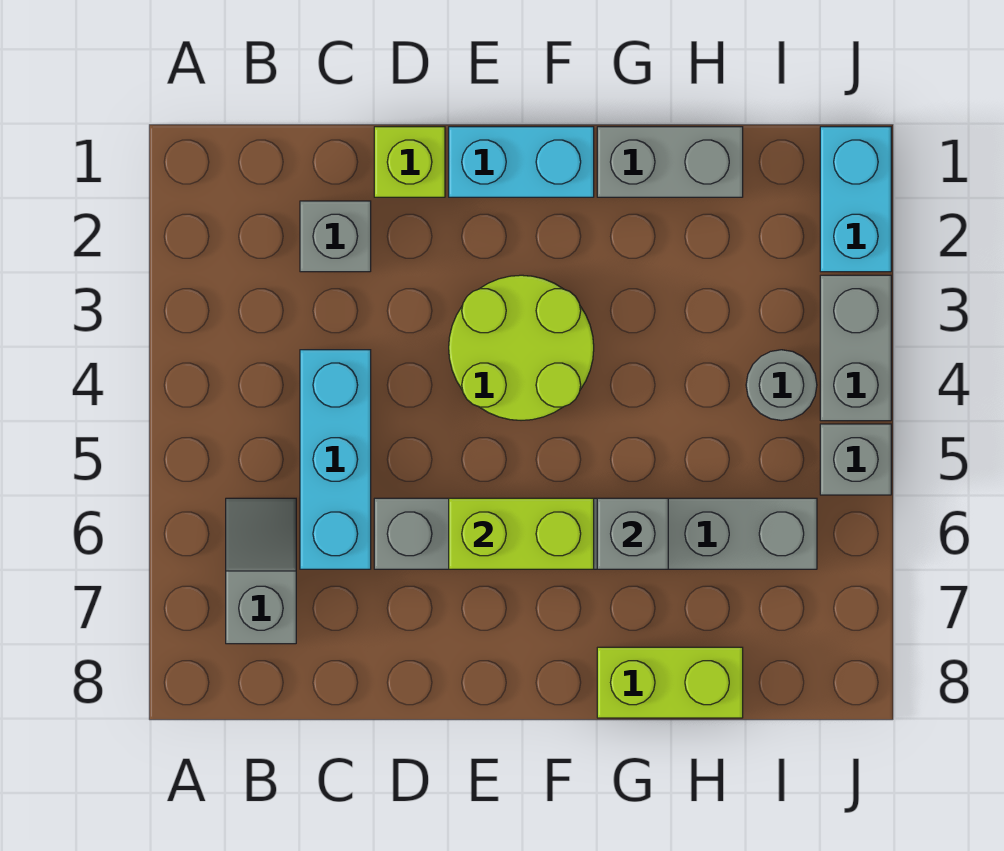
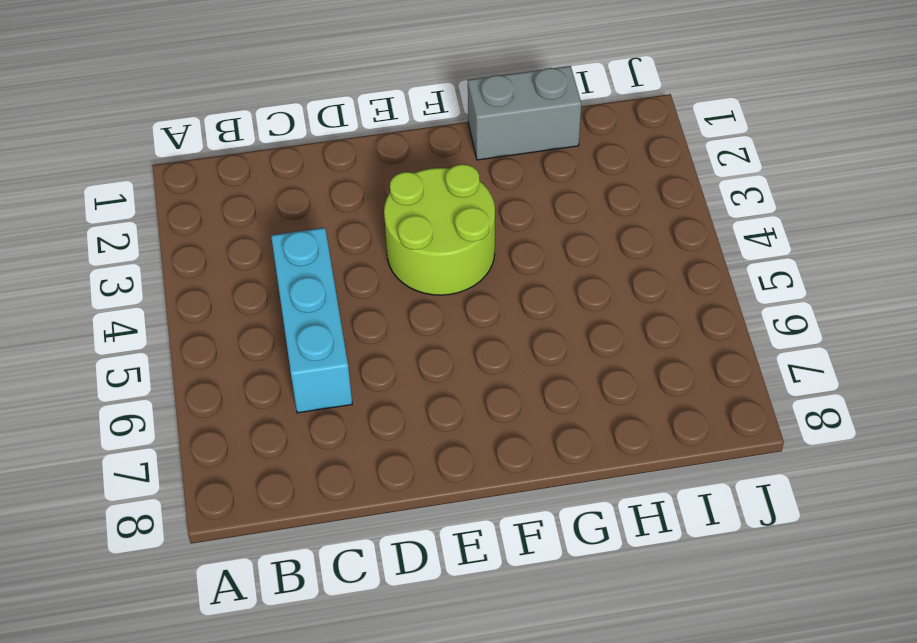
none -> grey slope B6:B7 level 1 top 7
none -> grey brick C2 level 1
none -> lime brick D1 level 1

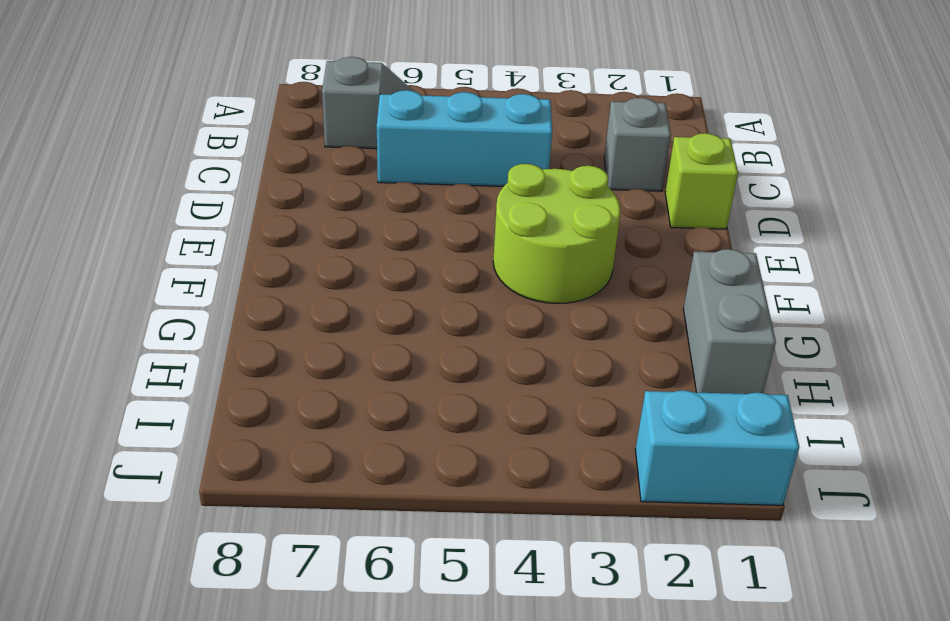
none -> grey brick D6:I6 level 1
none -> cyan brick E1:F1 level 1
none -> lime brick G8:H8 level 1

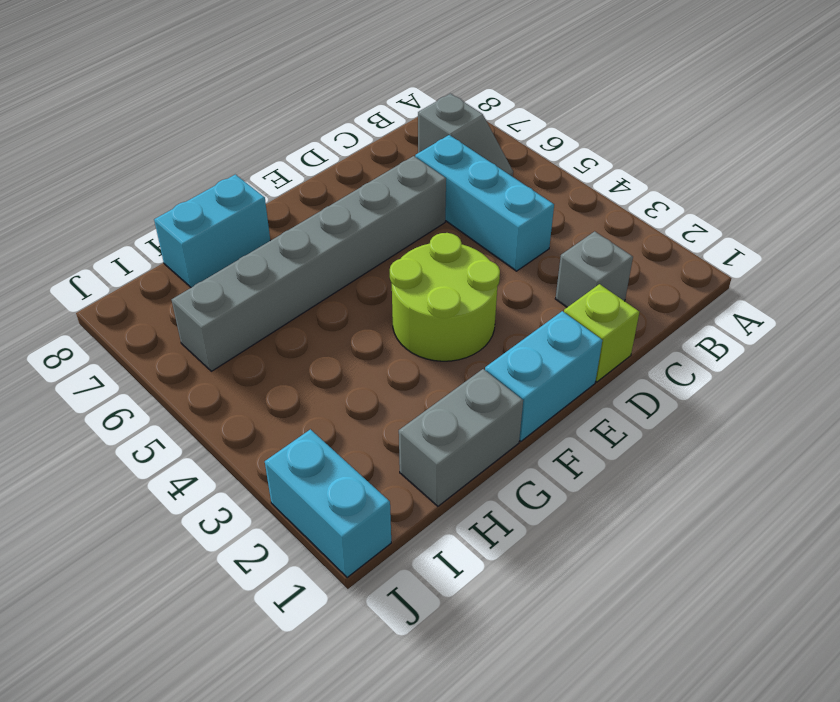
cyan brick G8:H8 level 1 -> lime brick G8:H8 level 1
none -> grey round brick I4 level 1
none -> grey brick J3:J4 level 1
none -> grey brick J5 level 1

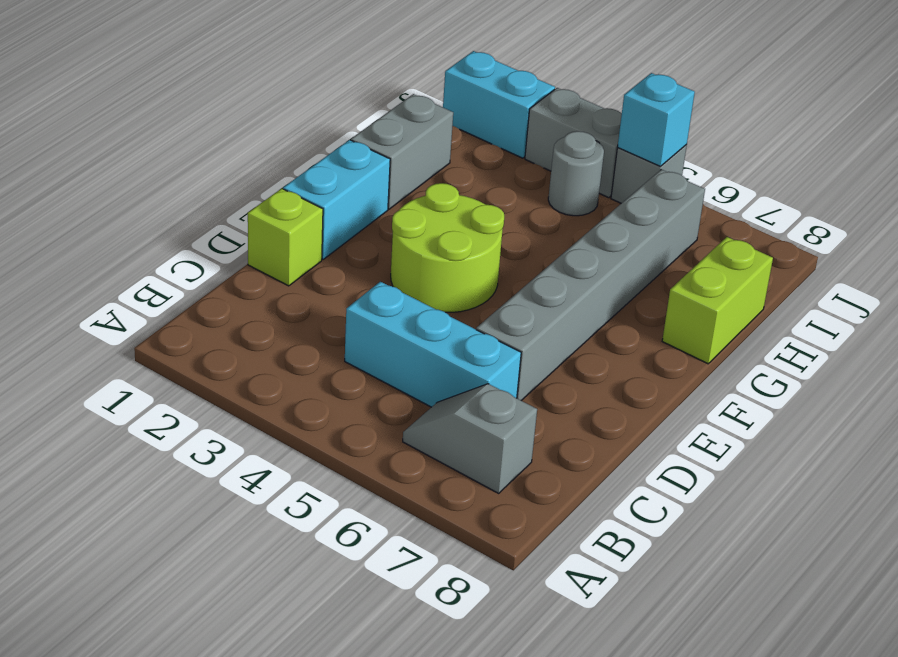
cyan brick J5 level 2 -> none
none -> grey brick C2 level 1
none -> lime brick E6:F6 level 2
none -> grey brick G6 level 2

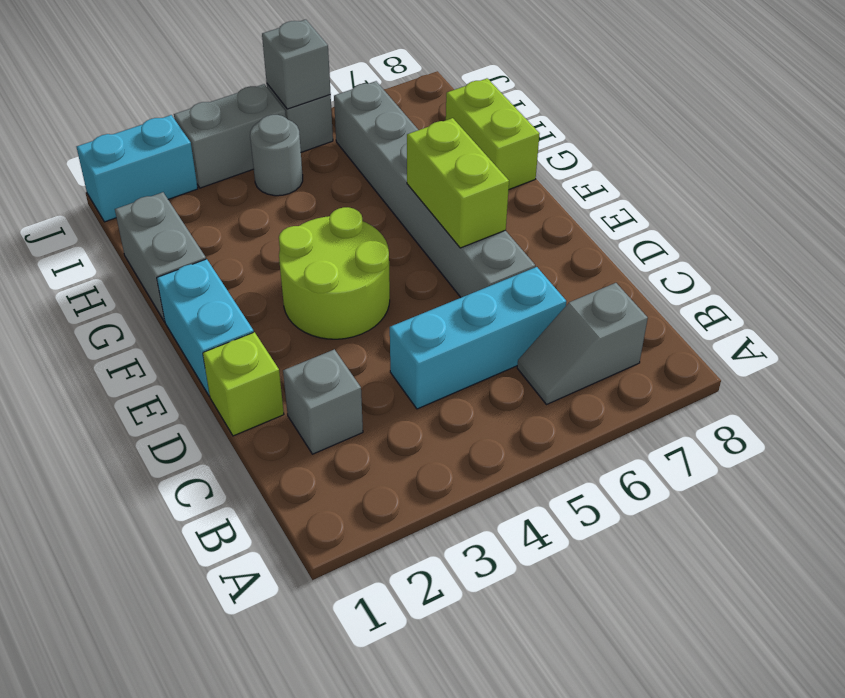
grey brick J5 level 2 -> grey brick G6 level 2

